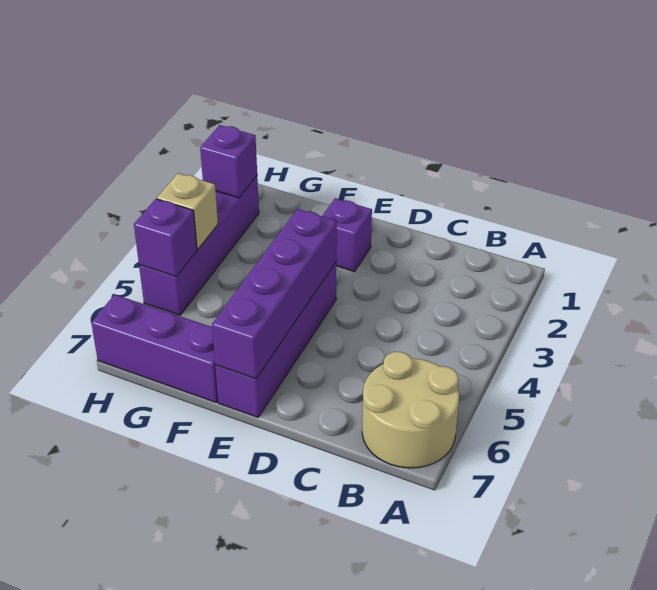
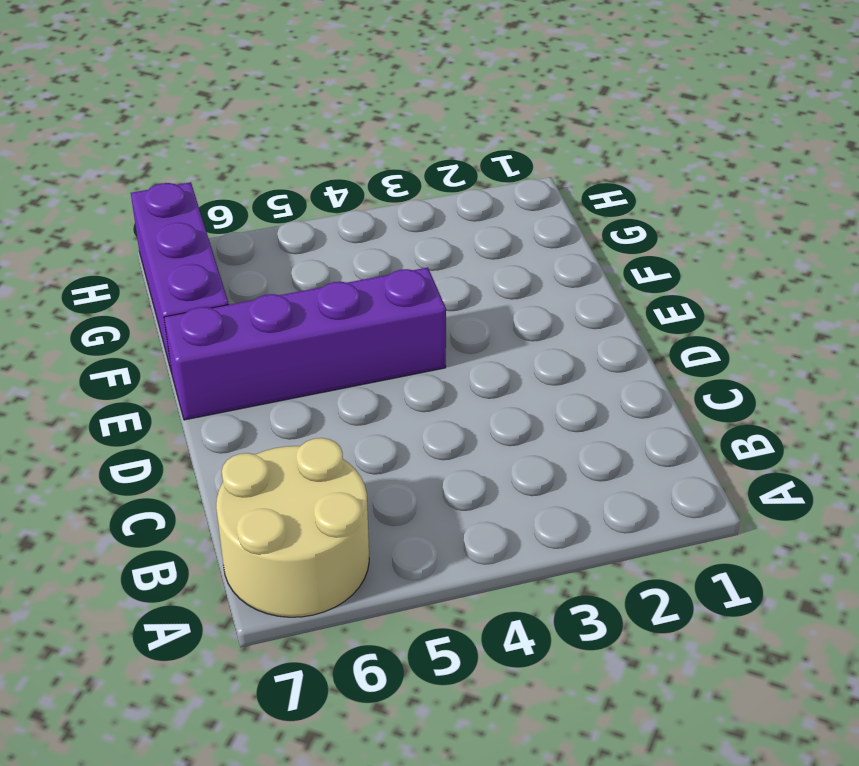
none -> purple brick E2 level 1
none -> purple brick H2:H5 level 1

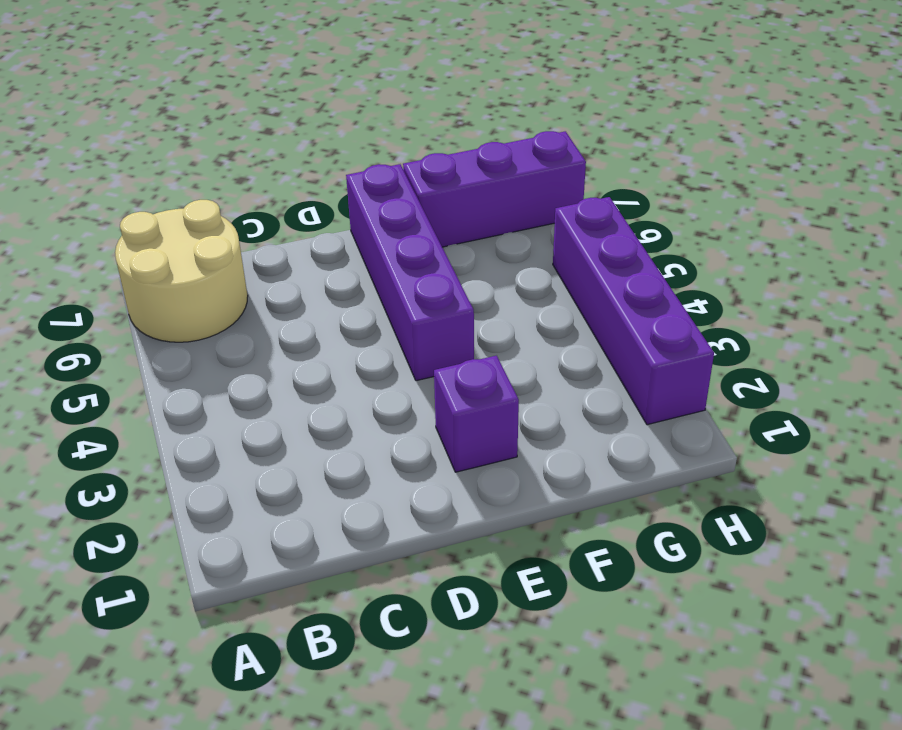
none -> purple brick E4:E7 level 2
none -> purple brick H2 level 2

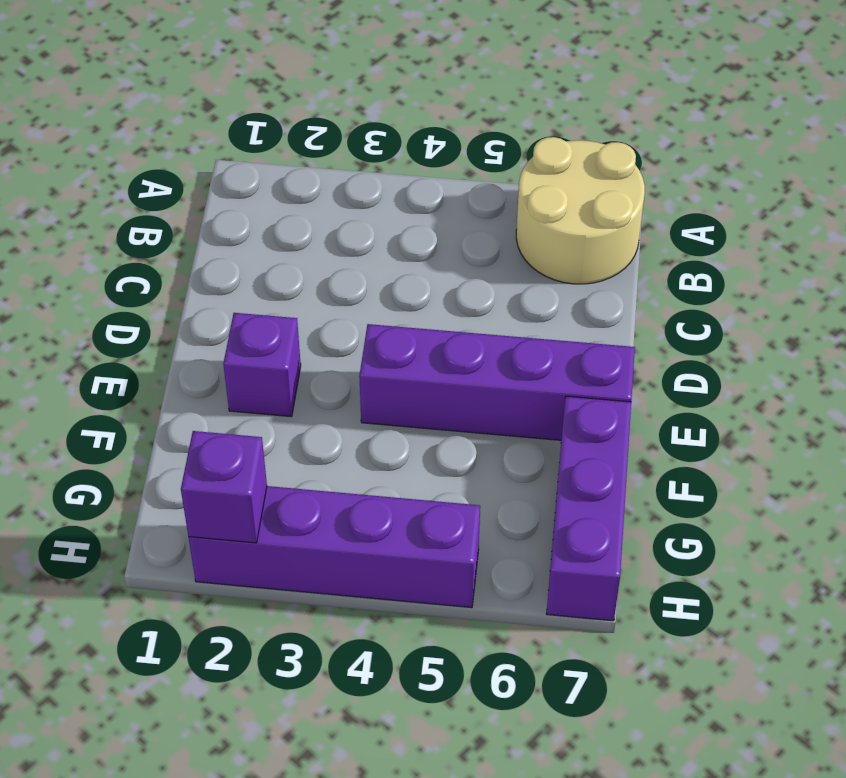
none -> purple brick E4:E7 level 2
none -> tan brick H4 level 2

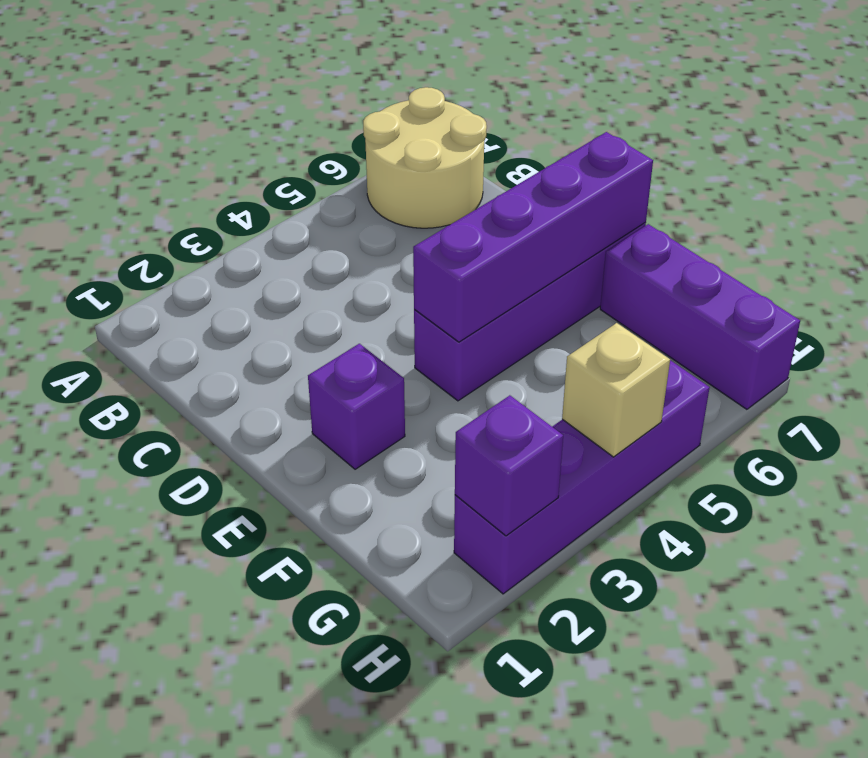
none -> purple brick H5 level 2

